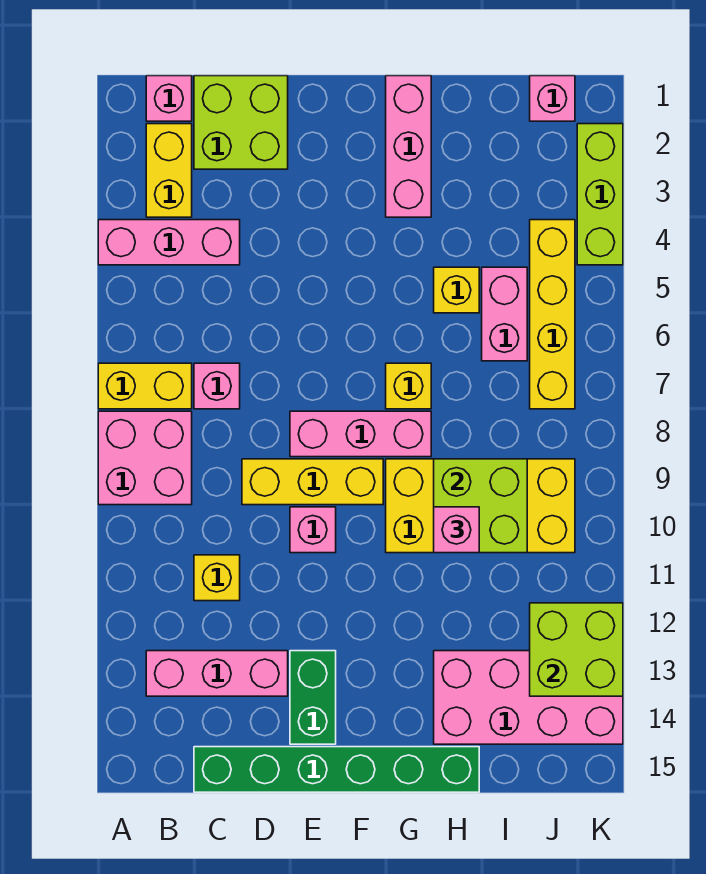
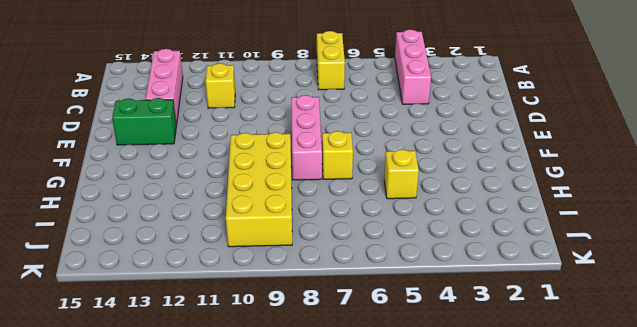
none -> pink brick A8:B9 level 1
none -> pink brick B1 level 1
none -> yellow brick B2:B3 level 1

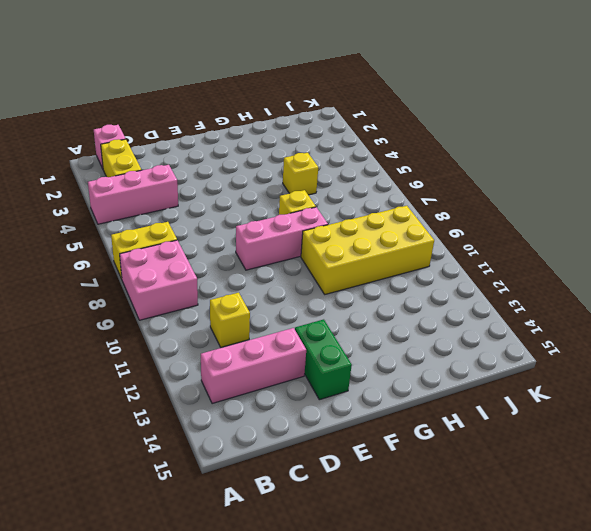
none -> lime brick C1:D2 level 1
none -> pink brick C7 level 1
none -> green brick C15:H15 level 1

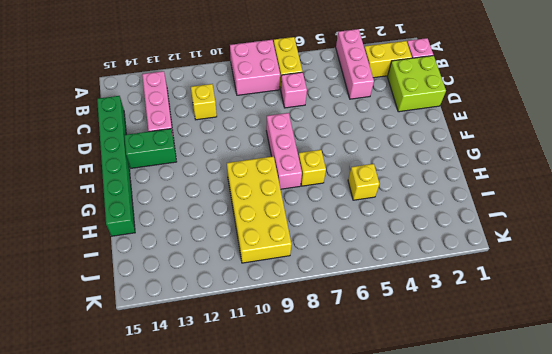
none -> yellow brick D9:F9 level 1
none -> pink brick E10 level 1
none -> pink brick G1:G3 level 1

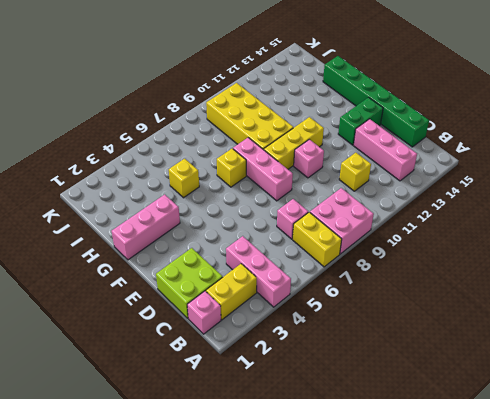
yellow brick F9:F11 level 1 -> yellow brick D9:F9 level 1
none -> pink brick H13:K14 level 1
none -> pink brick I5:I6 level 1
none -> pink brick J1 level 1

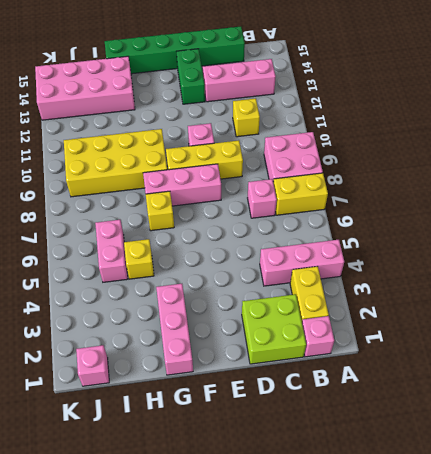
none -> yellow brick J4:J7 level 1
none -> lime brick K2:K4 level 1
none -> lime brick H9:I10 level 2

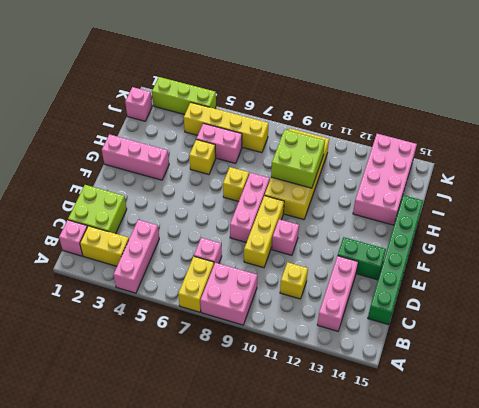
none -> lime brick J12:K13 level 2
none -> pink brick H10 level 3

